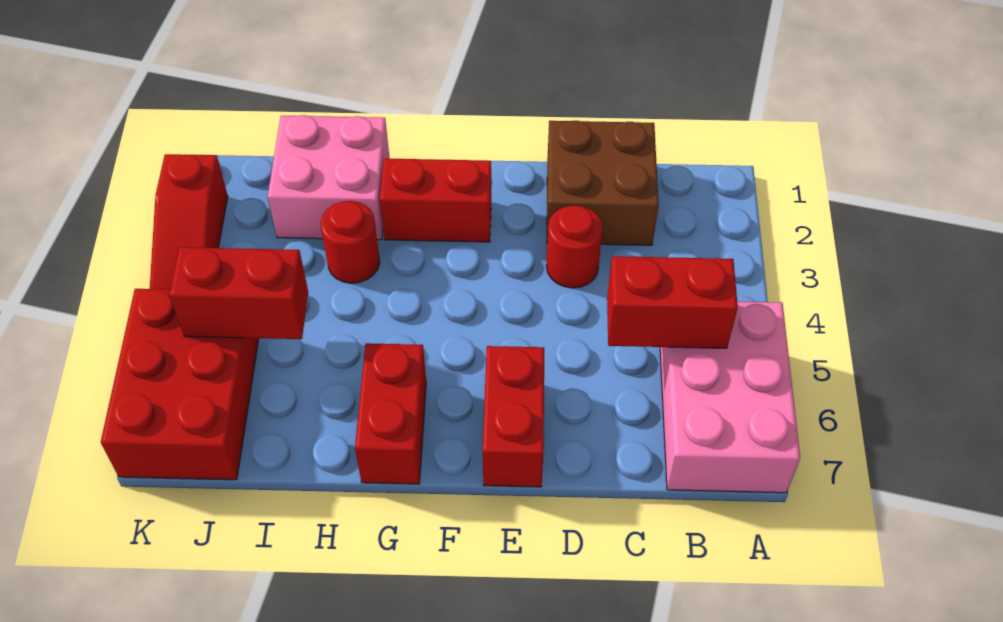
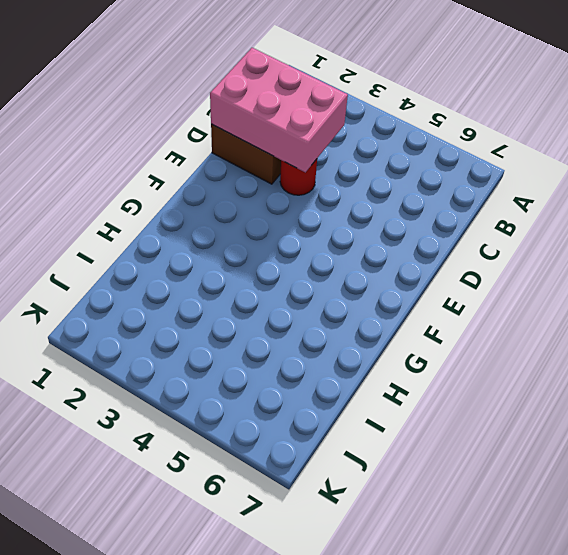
pink brick C1:D3 level 2 -> pink brick A5:B7 level 1
none -> red brick E6:E7 level 1
none -> red brick F2:G2 level 1
none -> red brick G6:G7 level 1

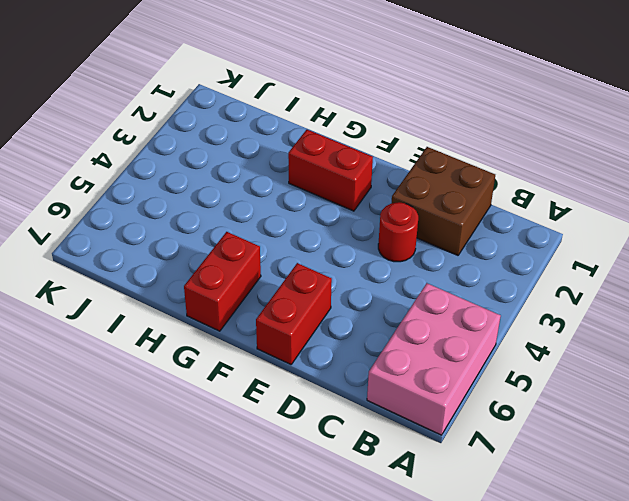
none -> pink brick H1:I2 level 1
none -> red round brick H3 level 1
none -> red brick J5:K7 level 1

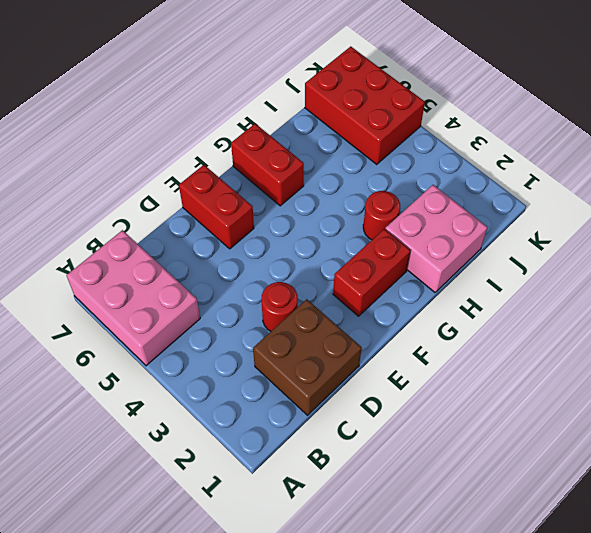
none -> red slope K2:K4 level 1 top 2
none -> red brick B5:C5 level 2
none -> red brick I5:J5 level 2

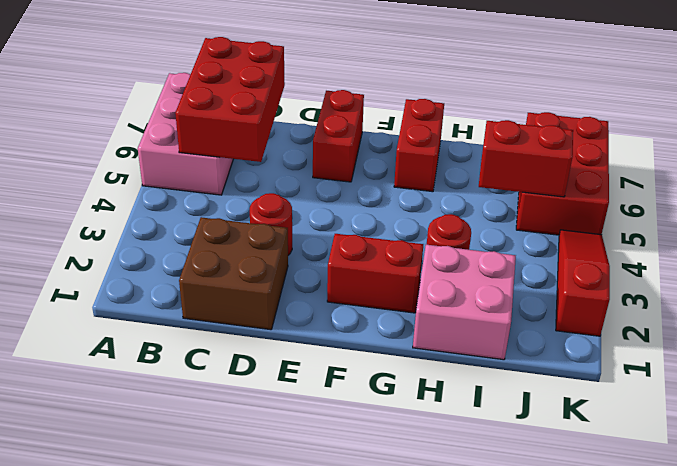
red brick B5:C7 level 2 -> red brick B5:C5 level 2

